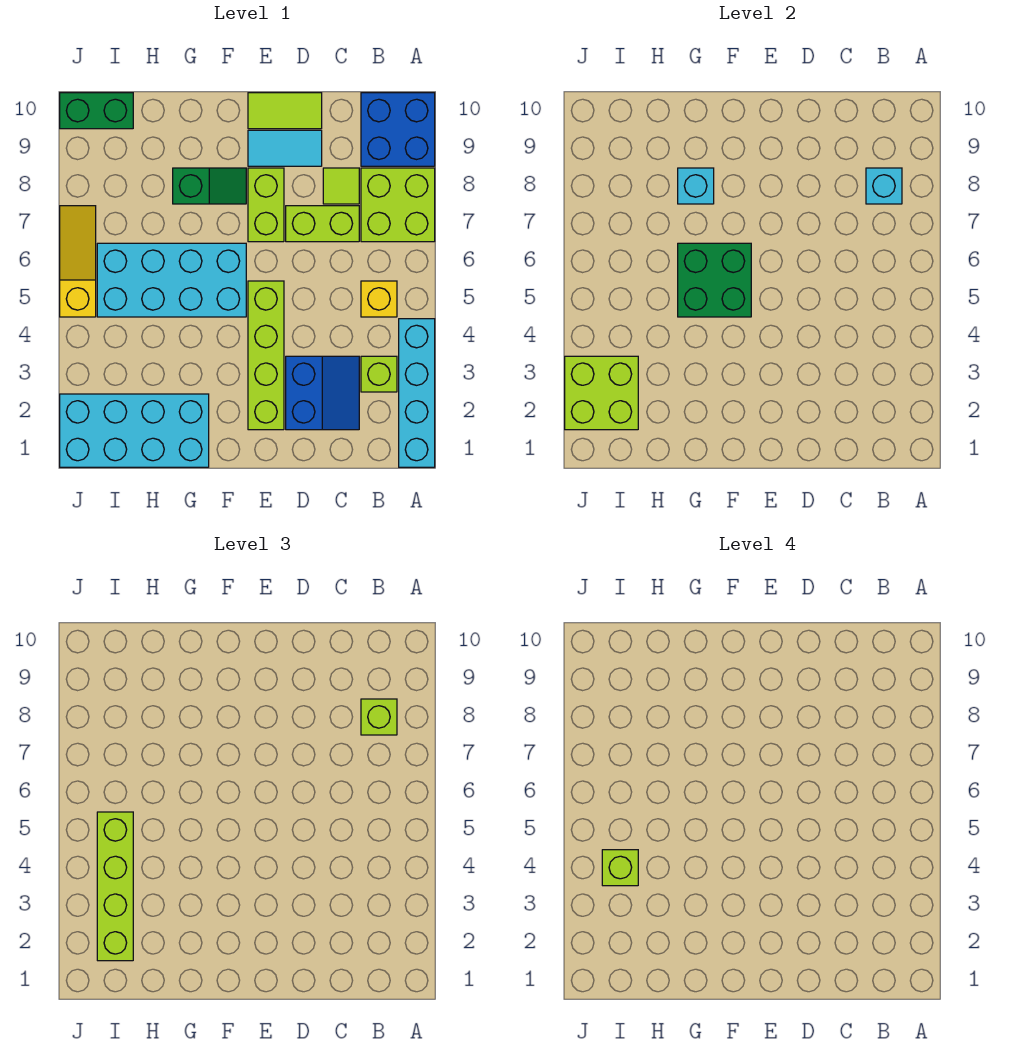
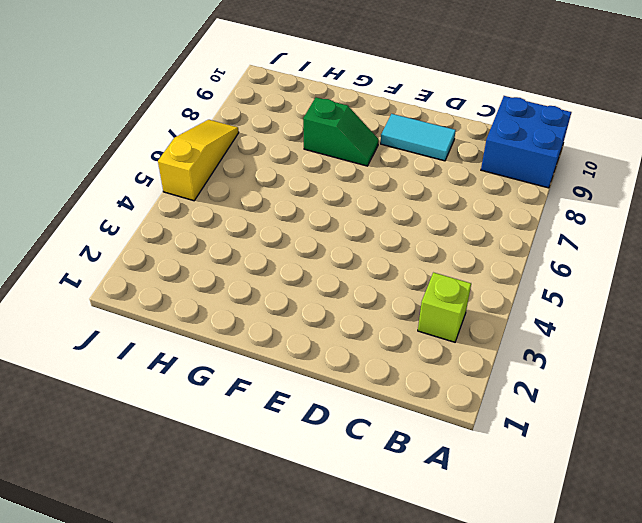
none -> cyan brick A1:A4 level 1
none -> lime brick A7:B8 level 1
none -> yellow brick B5 level 1

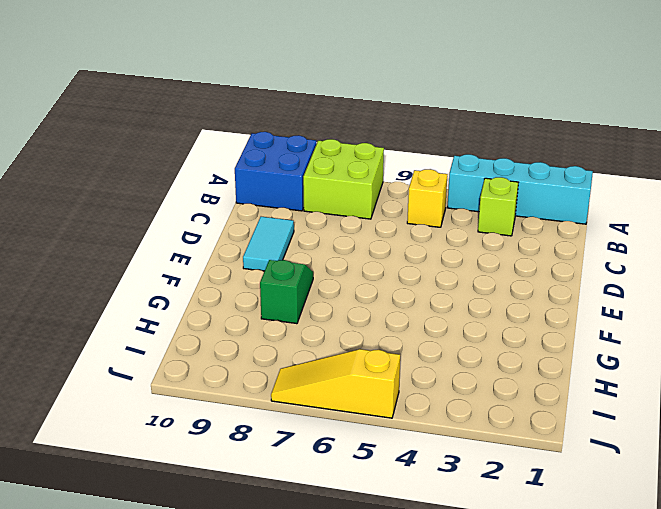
none -> blue slope C2:D3 level 1 top D
none -> lime brick C7:D7 level 1
none -> lime tile C8 level 1

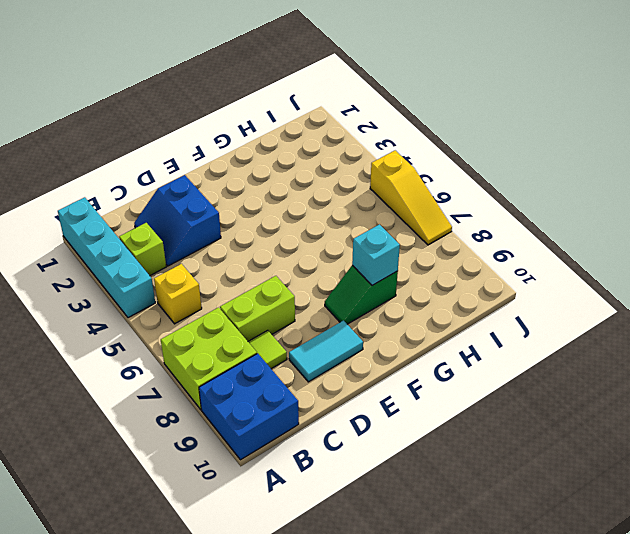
none -> lime tile D10:E10 level 1
none -> lime brick E2:E5 level 1
none -> lime brick E7:E8 level 1

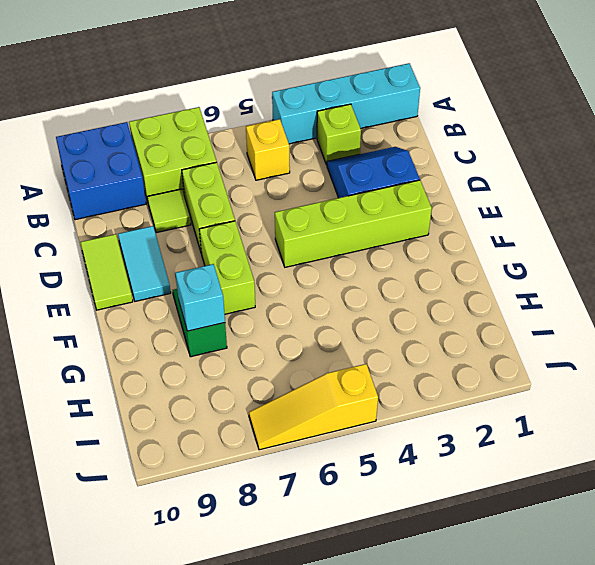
lime brick E7:F7 level 1 -> lime brick E7:E8 level 1
none -> cyan brick F5:I6 level 1
none -> cyan brick G1:J2 level 1
none -> green brick I10:J10 level 1

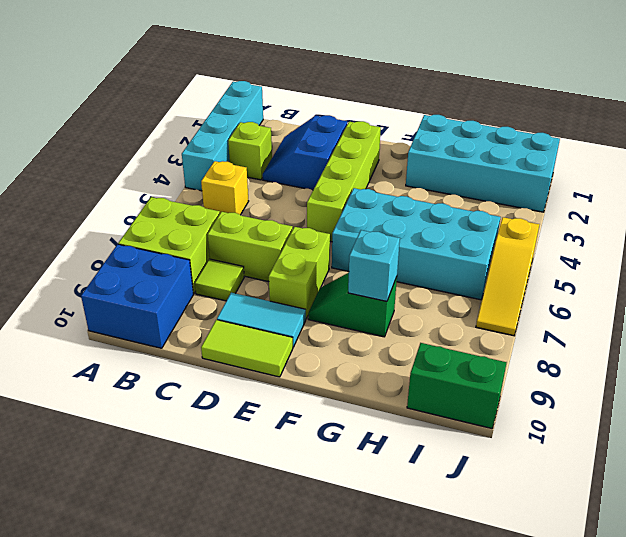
none -> cyan brick B8 level 2
none -> green brick F5:G6 level 2
none -> lime brick I2:J3 level 2

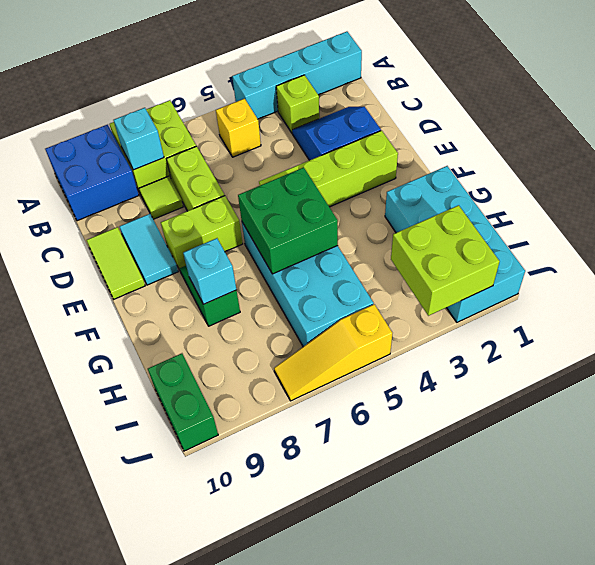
none -> lime brick B8 level 3
none -> lime brick I2:I5 level 3
none -> lime brick I4 level 4

